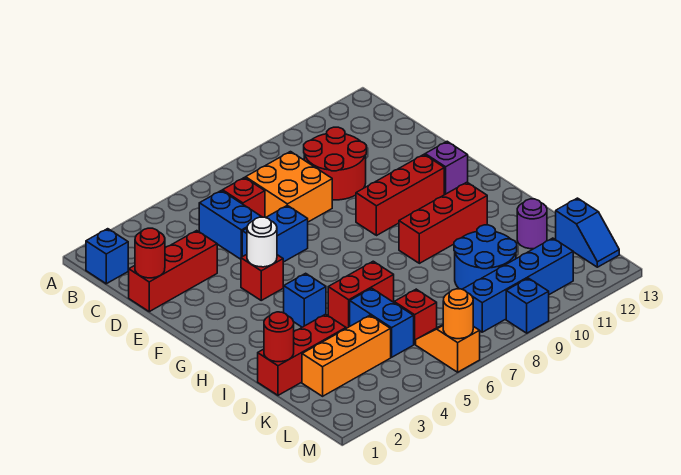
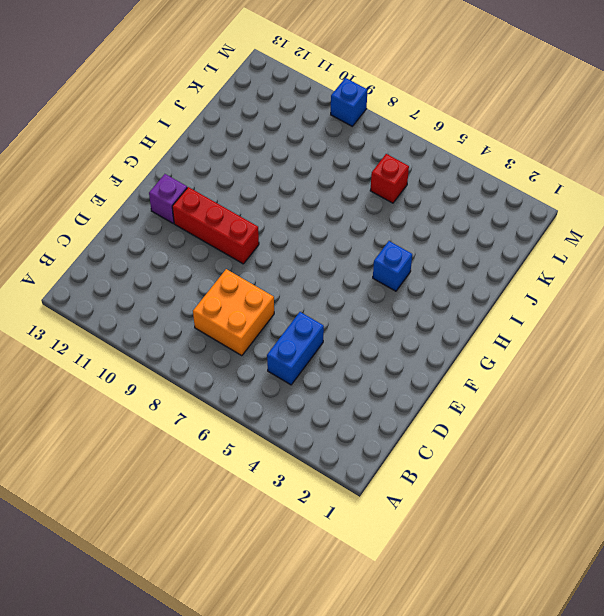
none -> blue brick B1 level 1
none -> red brick C6 level 1
none -> red round brick C9:D10 level 1

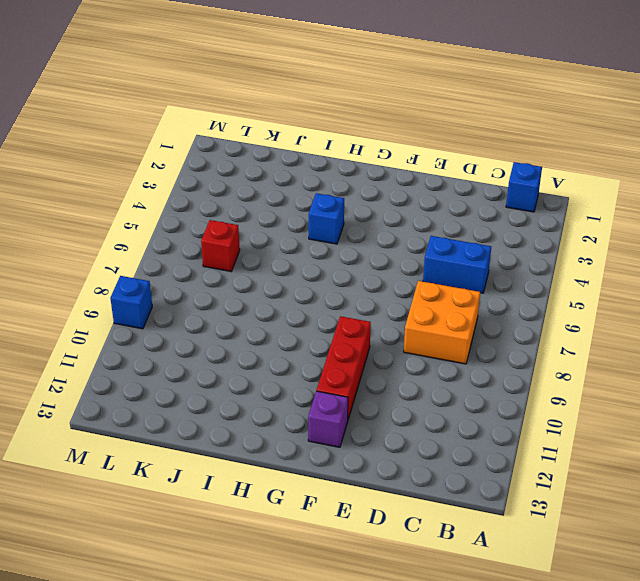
none -> red brick C6 level 1
none -> red round brick C9:D10 level 1
none -> red brick D1:D3 level 1

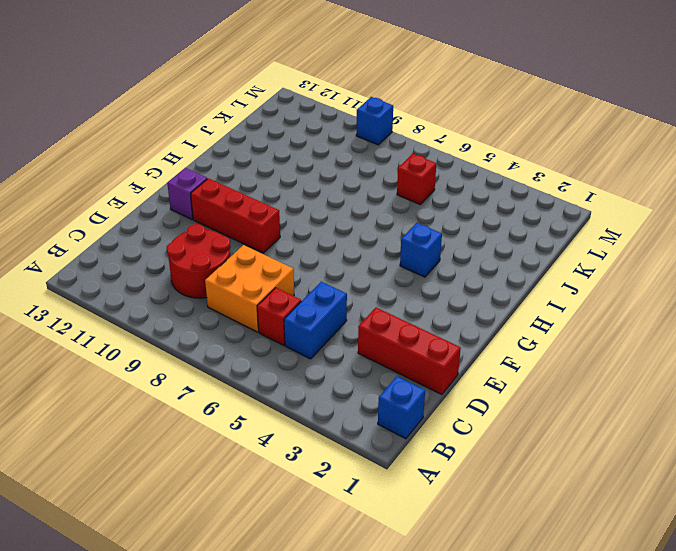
none -> blue brick E5:E6 level 1
none -> red brick F4 level 1
none -> red brick H9:H11 level 1

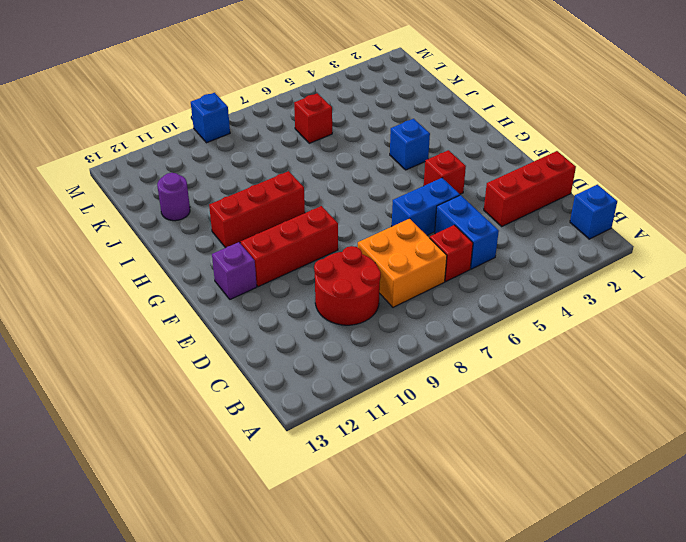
none -> red brick I5:I6 level 1
none -> red brick J1:J3 level 1
none -> blue brick J5:K5 level 1

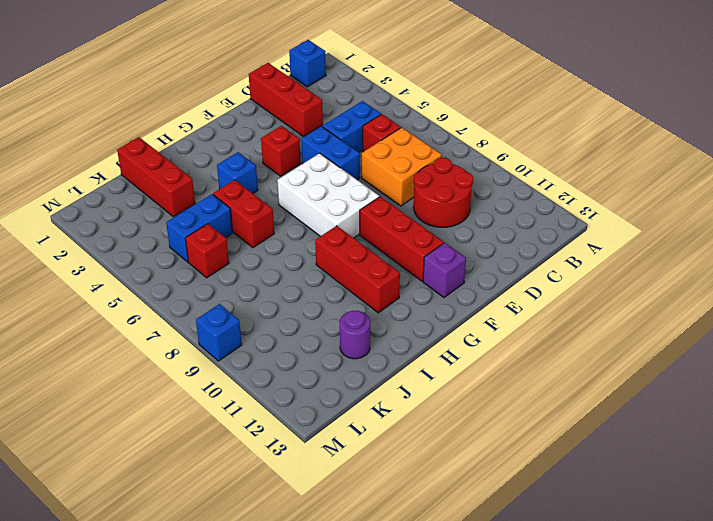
white brick F6:G8 level 1 -> none
none -> blue round brick J9:K10 level 1
none -> orange brick K2:K4 level 1
none -> blue slope K13:L13 level 1 top K

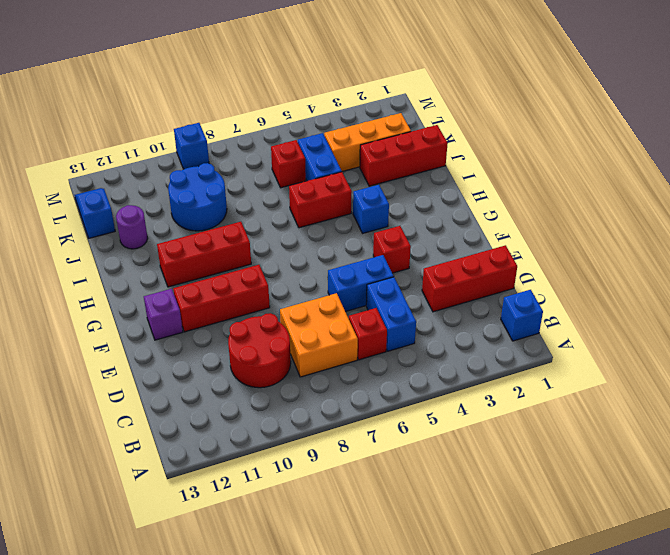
none -> orange slope L6:M6 level 1 top M
none -> blue brick L8:L11 level 1
none -> red round brick D1 level 2

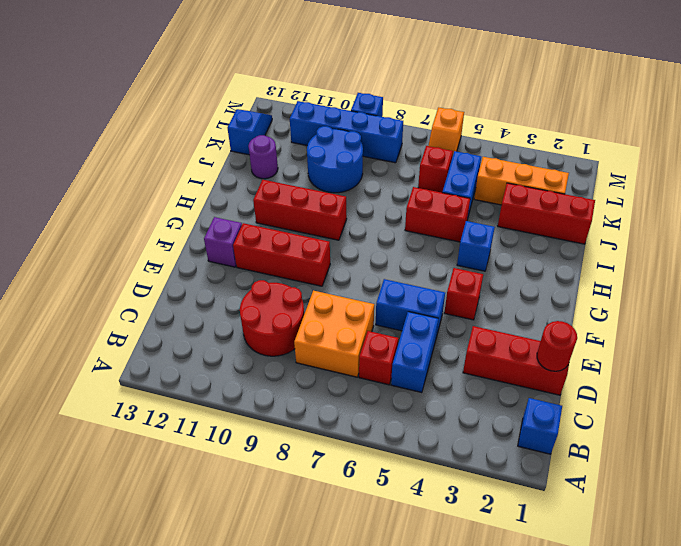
none -> white round brick F4 level 2
none -> red round brick J1 level 2
none -> orange round brick M6 level 2

